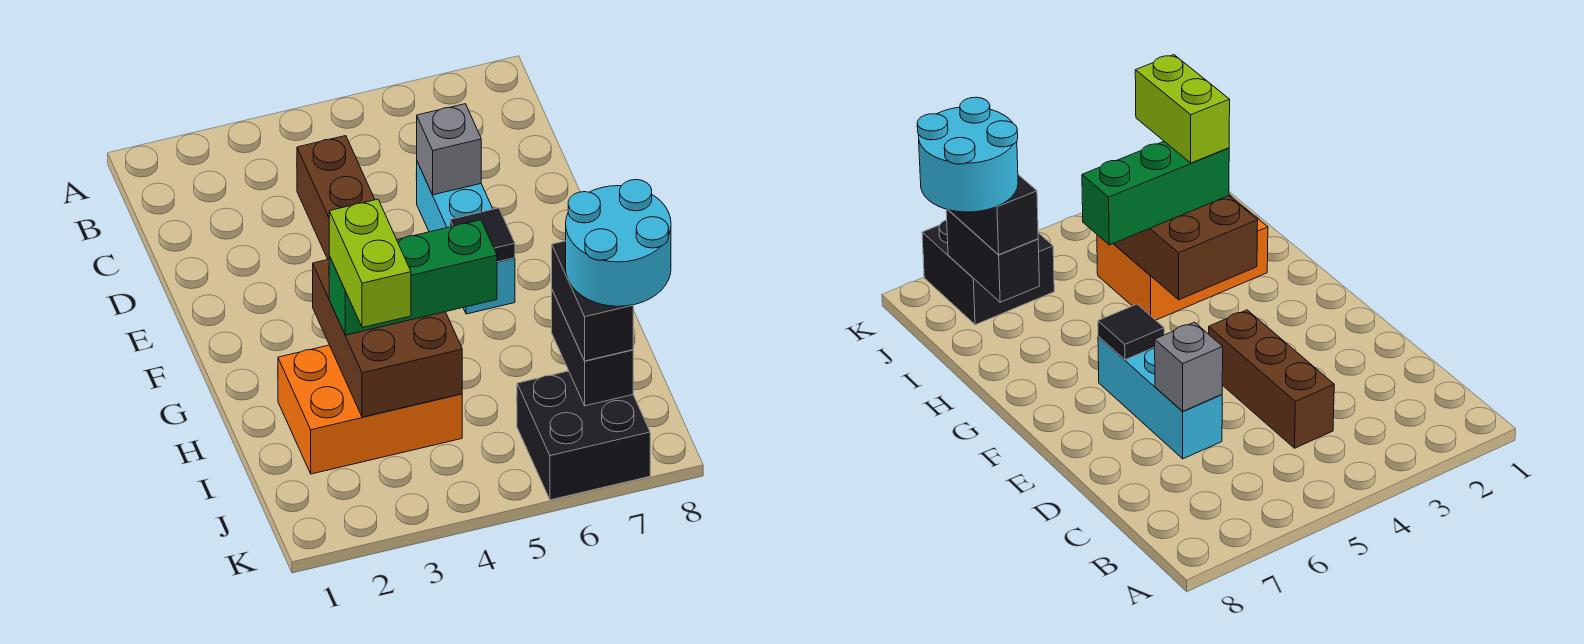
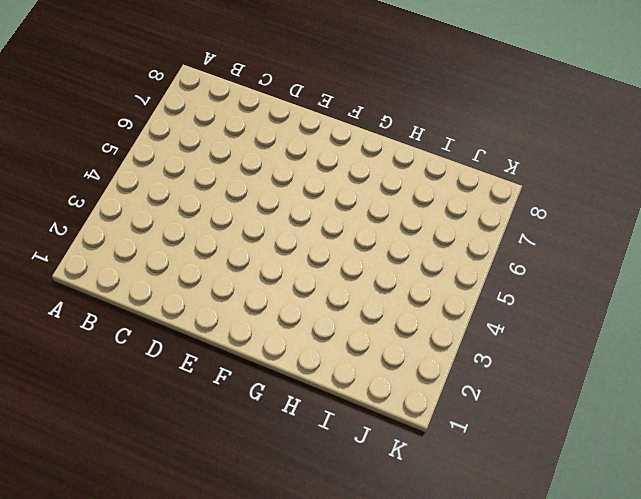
none -> brown brick C4:E4 level 1
none -> cyan brick D6:F6 level 1
none -> orange brick H2:I4 level 1

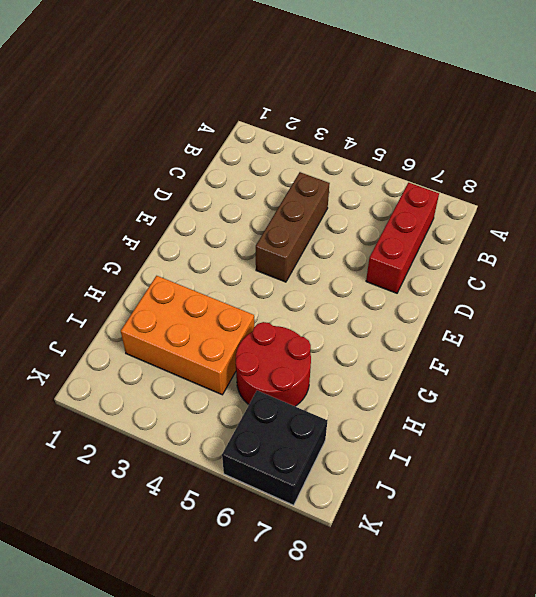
red brick B7:D7 level 1 -> none
red round brick H5:I6 level 1 -> none
none -> cyan brick D6:F6 level 1
none -> grey brick D6 level 2
none -> black tile F6 level 2

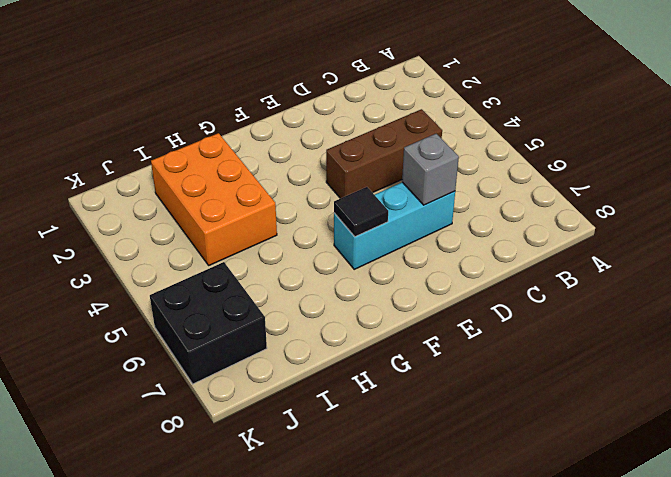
none -> brown brick G3:I4 level 2
none -> black brick I7:J7 level 2
none -> green brick H3:H5 level 3

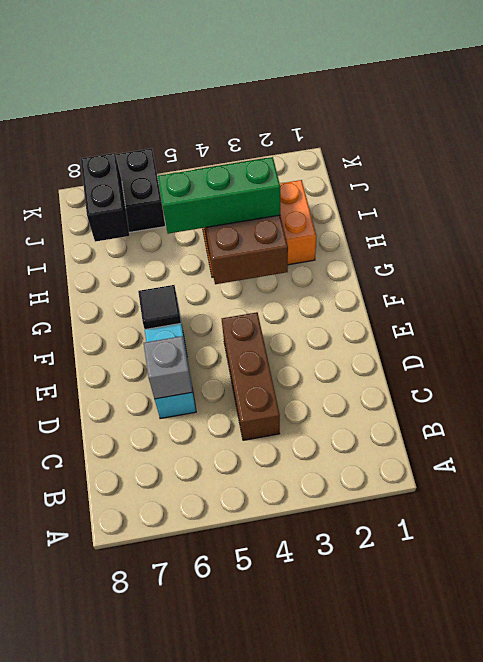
none -> black brick I7:J7 level 3
none -> lime brick H3:I3 level 4
none -> cyan round brick I7:J8 level 4

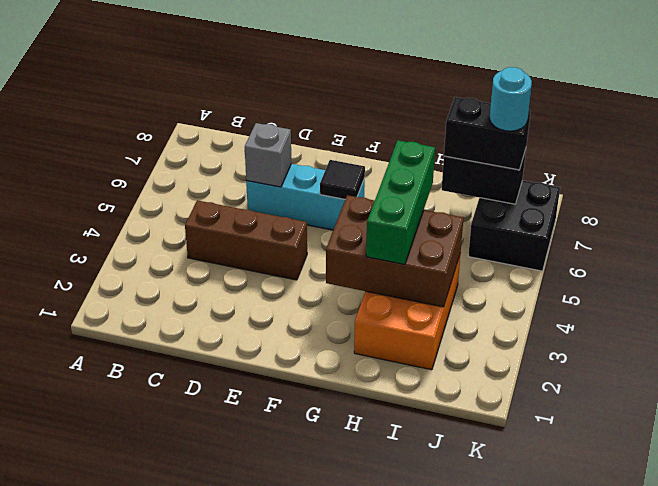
cyan round brick J7 level 4 -> cyan round brick I7:J8 level 4
none -> lime brick H3:I3 level 4

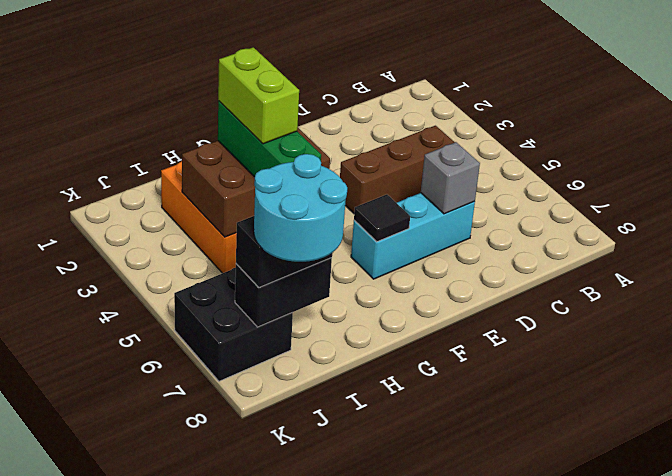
lime brick H3:H4 level 4 -> lime brick H3:I3 level 4

